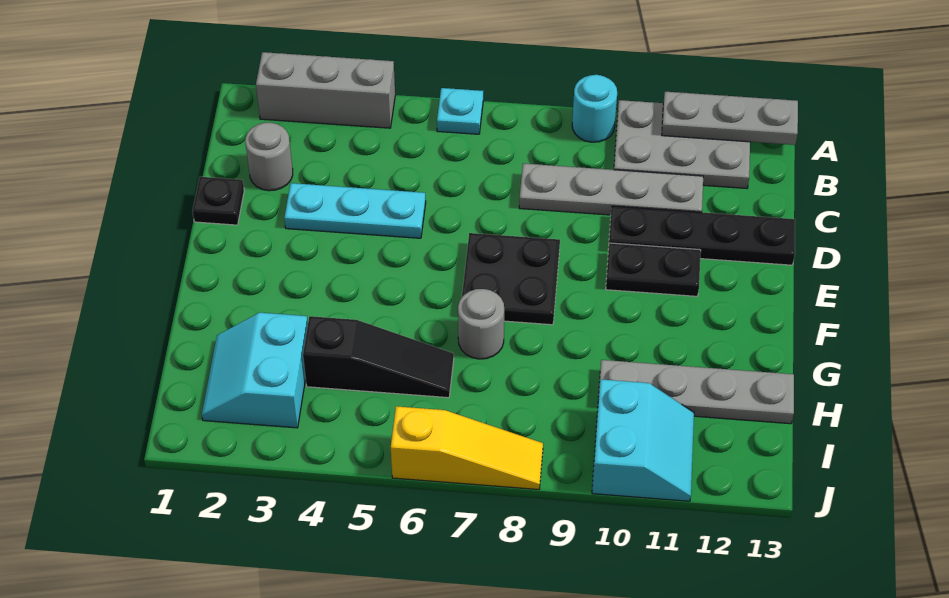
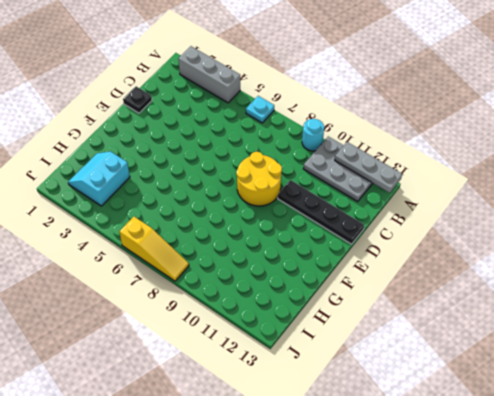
yellow round brick D8:E9 level 1 -> black plate E7:F8 level 1
none -> grey round brick C2 level 1
none -> grey plate C8:C11 level 1
none -> cyan plate D3:D5 level 1

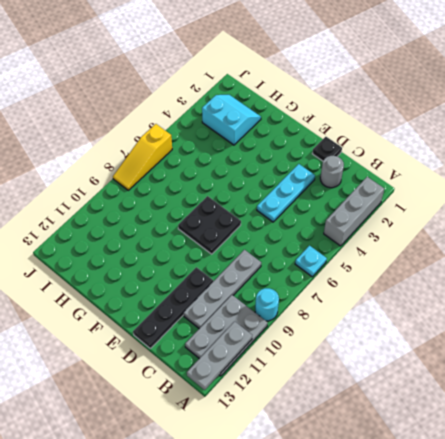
none -> black plate E10:E11 level 1
none -> grey round brick G7 level 1
none -> black slope H4:H6 level 1 top 4

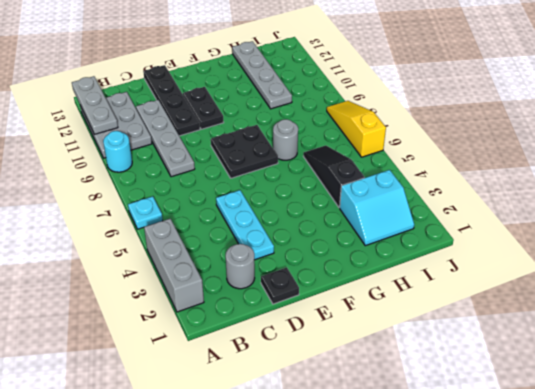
none -> cyan slope I10:J11 level 1 top 10

